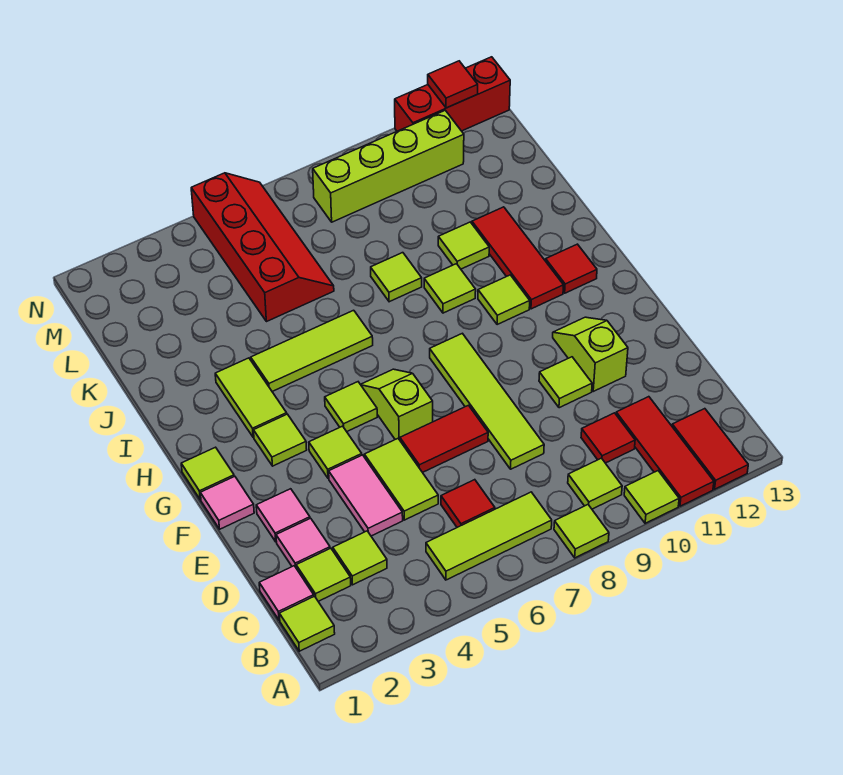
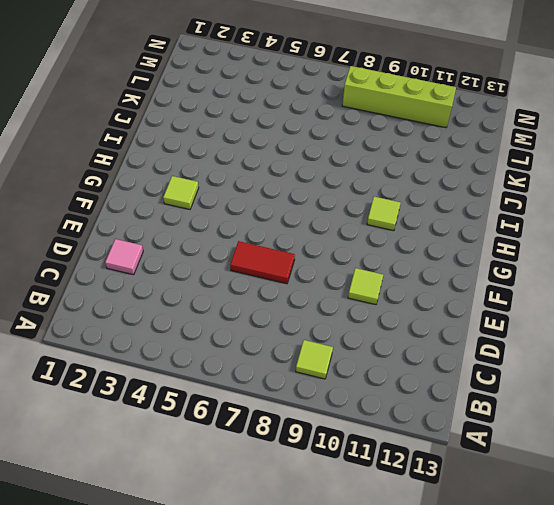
none -> lime tile A8 level 1
none -> lime tile A10 level 1
none -> red tile A11:C11 level 1
none -> red tile A12:B12 level 1

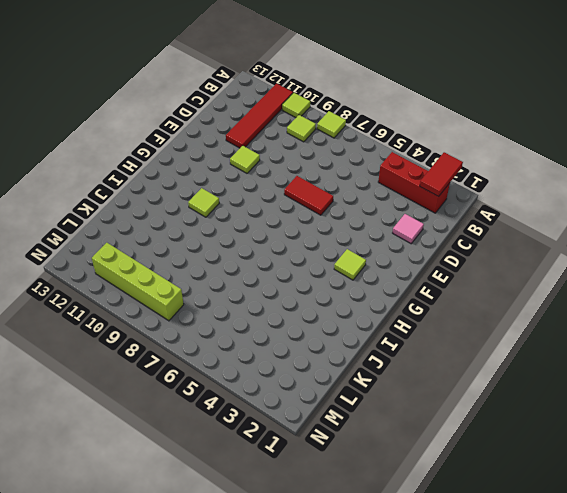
red tile A2:B2 level 2 -> red tile A12:B12 level 1
red tile A11:D11 level 1 -> red tile A11:C11 level 1
red brick B2:B4 level 1 -> red brick N11:N13 level 1
none -> lime tile B1 level 1
none -> lime tile B5:B7 level 1
none -> pink tile C1 level 1
none -> lime tile C2 level 1

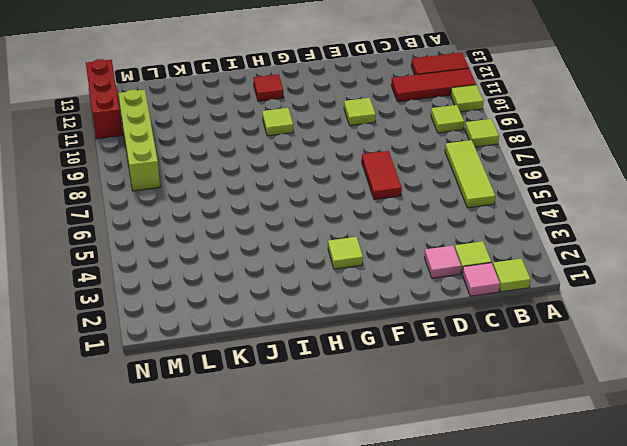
none -> lime tile C3 level 1
none -> red tile C6 level 1
none -> red tile C10 level 1
none -> pink tile D4:E4 level 1

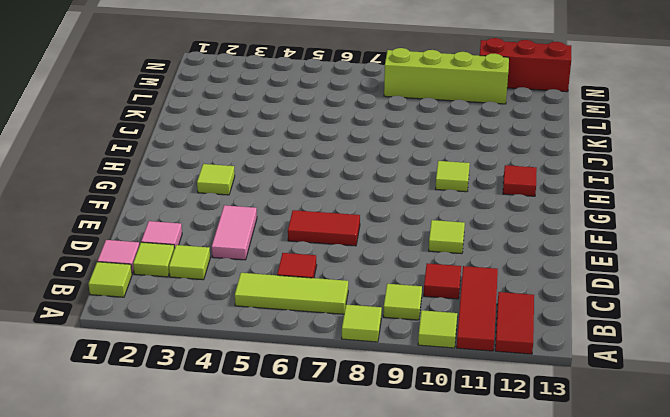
none -> lime tile D5:E5 level 1
none -> lime tile D8:G8 level 1
none -> pink tile E2 level 1
none -> lime slope E11:F11 level 1 top E

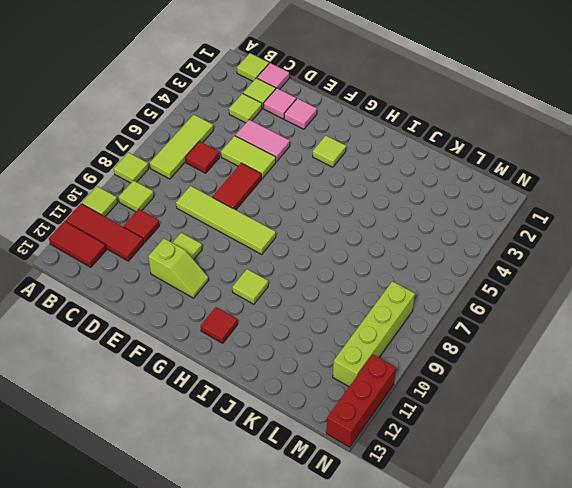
none -> pink tile F1 level 1
none -> lime tile F4 level 1
none -> lime slope F6:G6 level 1 top F
none -> lime tile G1 level 1

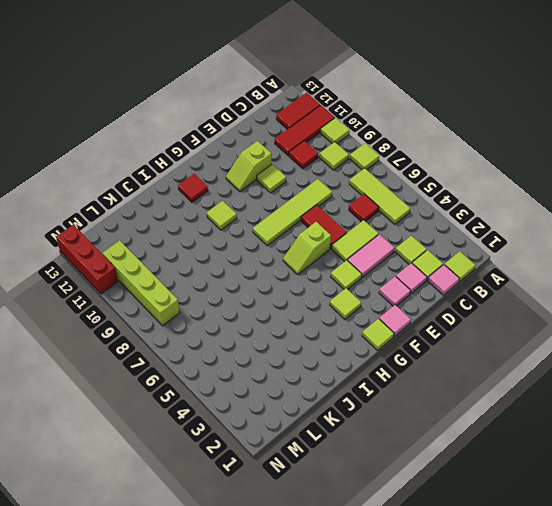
none -> lime tile G5 level 1
none -> lime tile H3:I3 level 1
none -> red tile H11:J11 level 1
none -> lime tile I4:I6 level 1

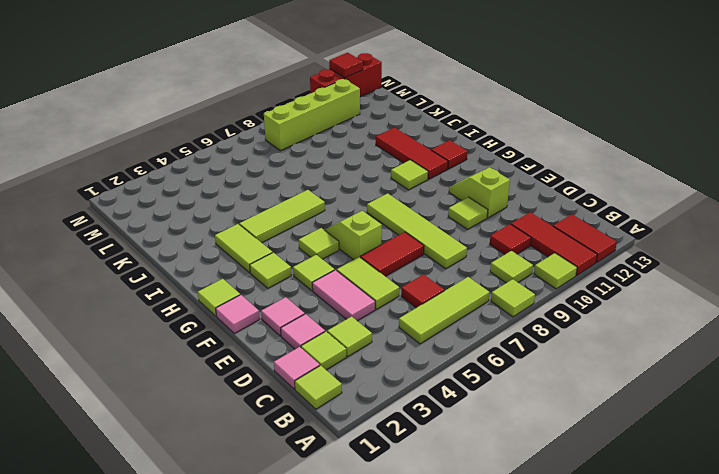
none -> lime tile I9 level 1
none -> lime tile J8 level 1
none -> lime tile J10 level 1
none -> red slope K5:N6 level 1 top 5

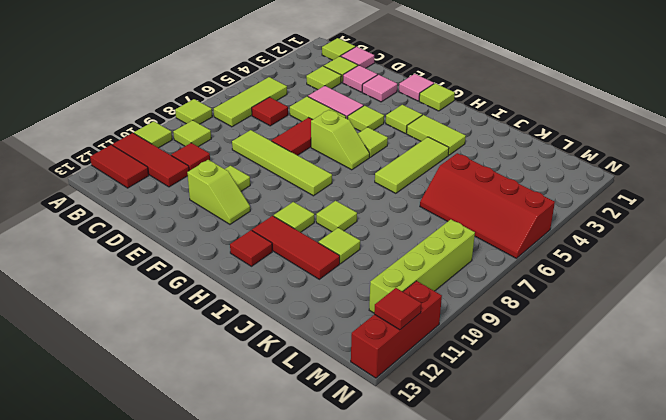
none -> lime tile J8 level 1

